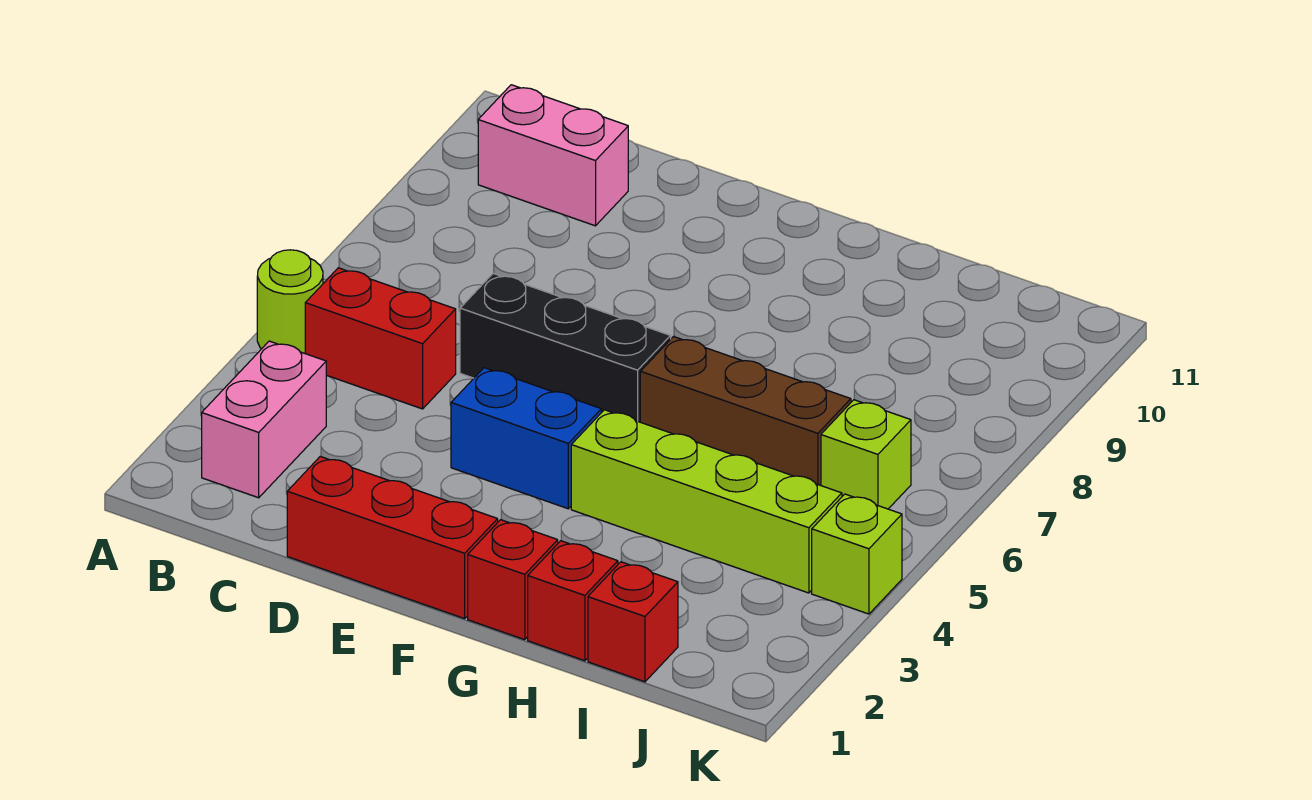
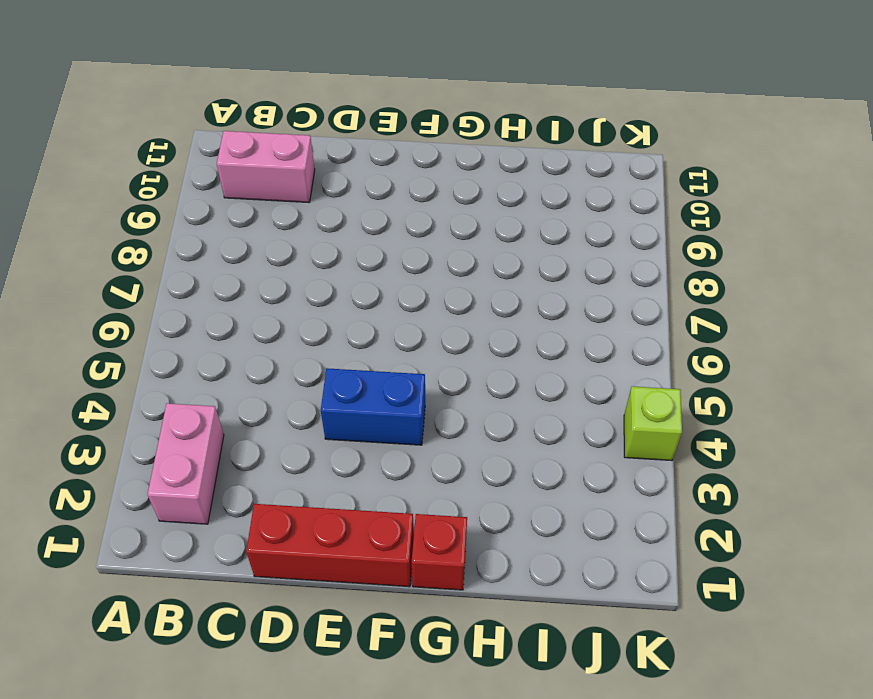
none -> lime round brick A5 level 1
none -> red brick B5:C5 level 1
none -> black brick D6:F6 level 1

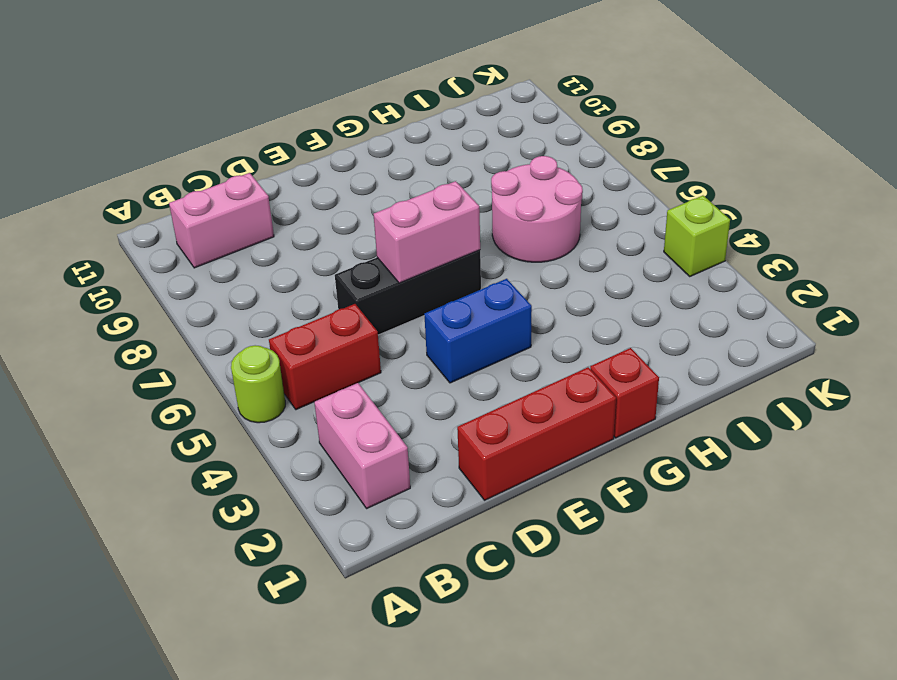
pink brick E6:F6 level 2 -> none
pink round brick H6:I7 level 1 -> brown brick G6:I6 level 1
none -> lime brick G4:J4 level 1
none -> red brick H1 level 1
none -> red brick I1 level 1

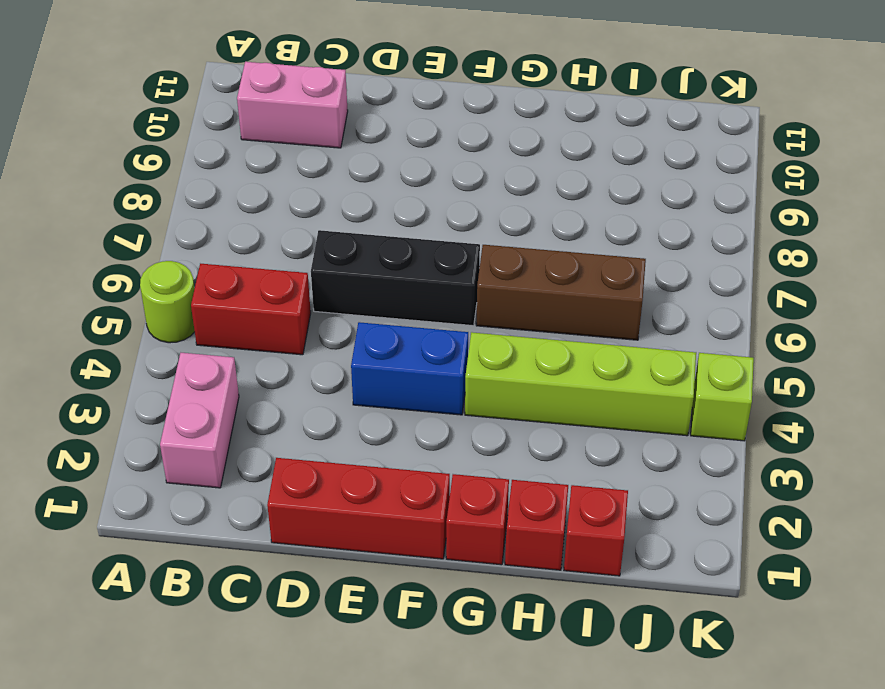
none -> lime brick J6 level 1

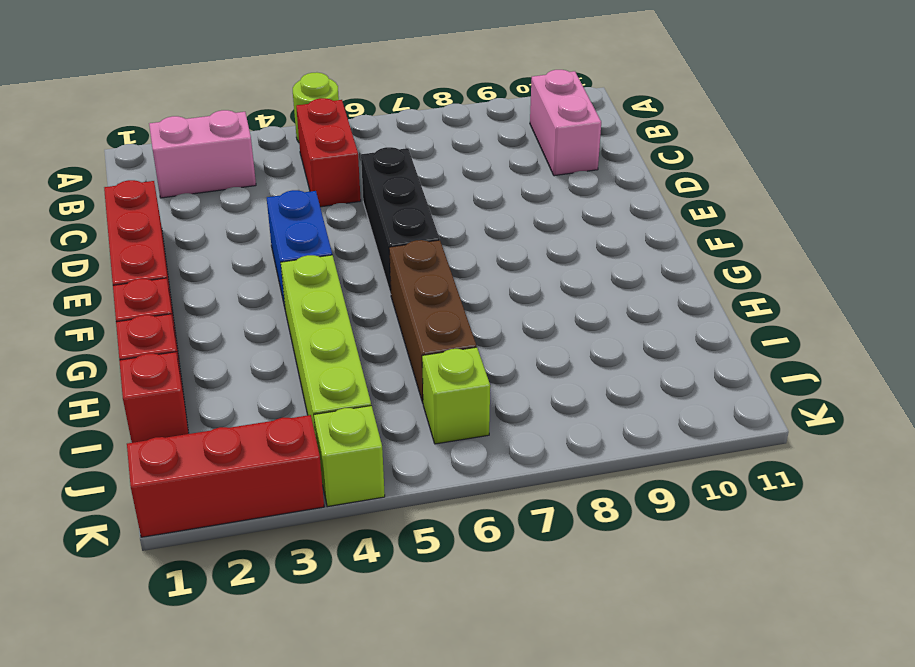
red brick K1:K3 level 1 -> none

